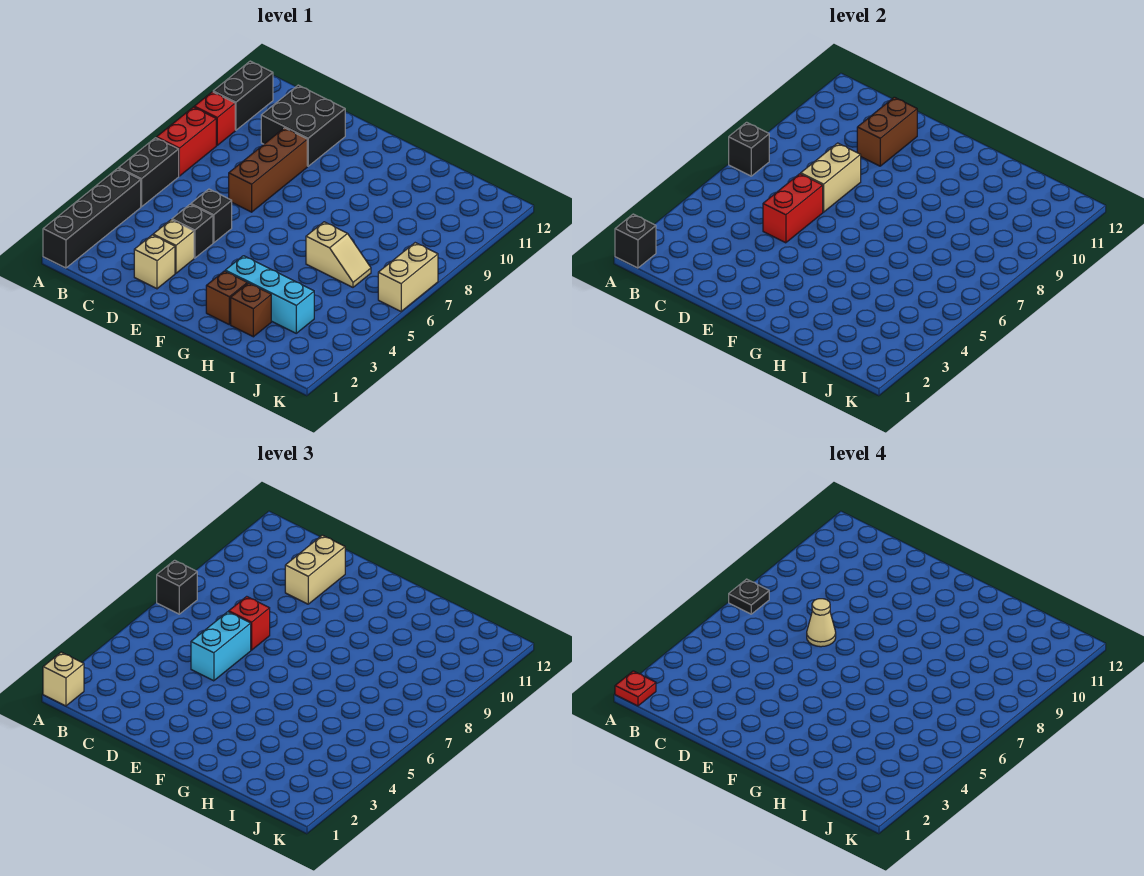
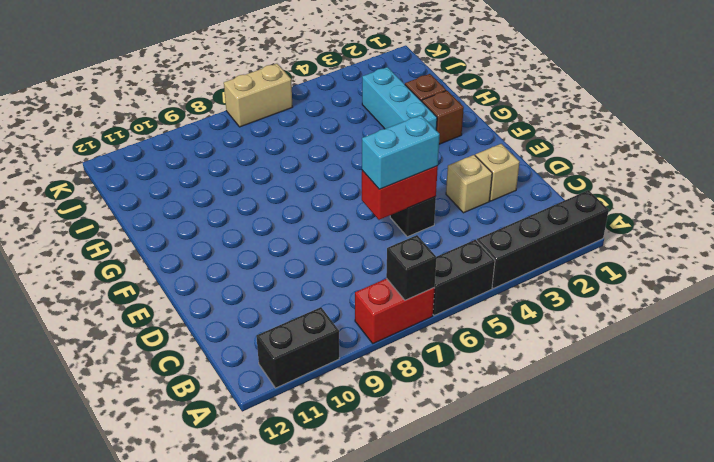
none -> red brick A9 level 1
none -> black brick C10:D11 level 1
none -> black brick D4 level 1

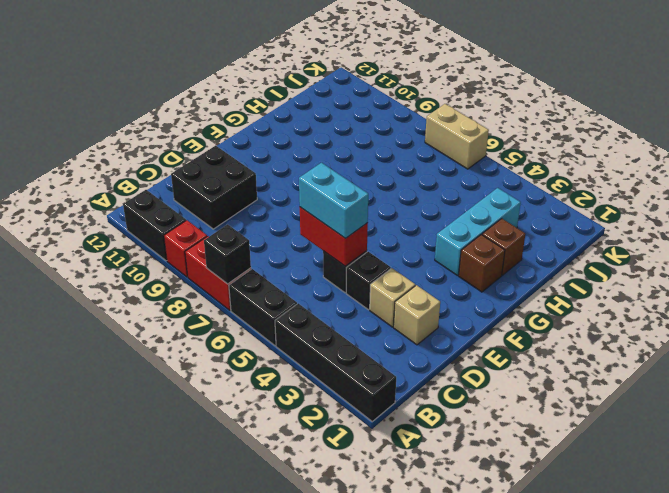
none -> brown brick D7:D9 level 1
none -> tan slope H6:I6 level 1 top H
none -> black brick A1 level 2

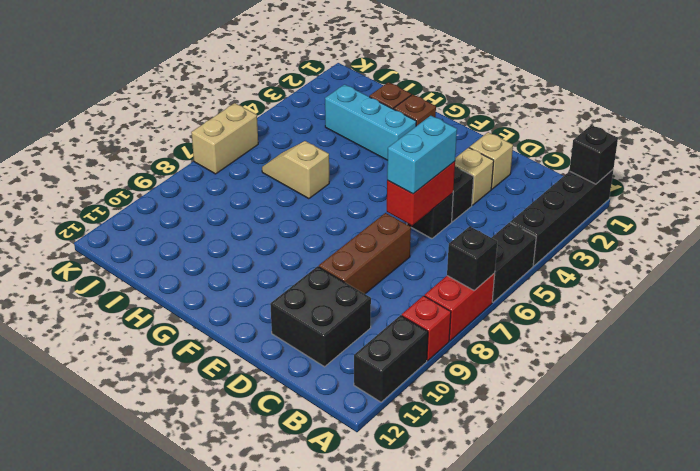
none -> tan brick D7:D8 level 2
none -> brown brick D10:D11 level 2
none -> tan brick A1 level 3

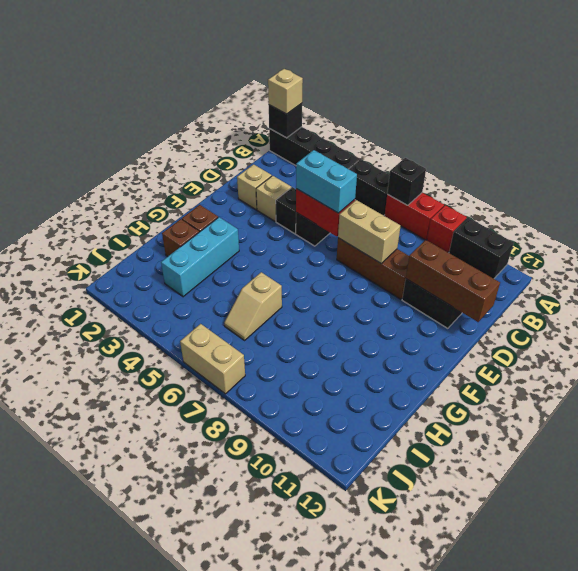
brown brick D10:D12 level 2 -> brown brick D10:D11 level 2
none -> black brick A7 level 3
none -> red brick D7 level 3
none -> tan brick D10:D11 level 3

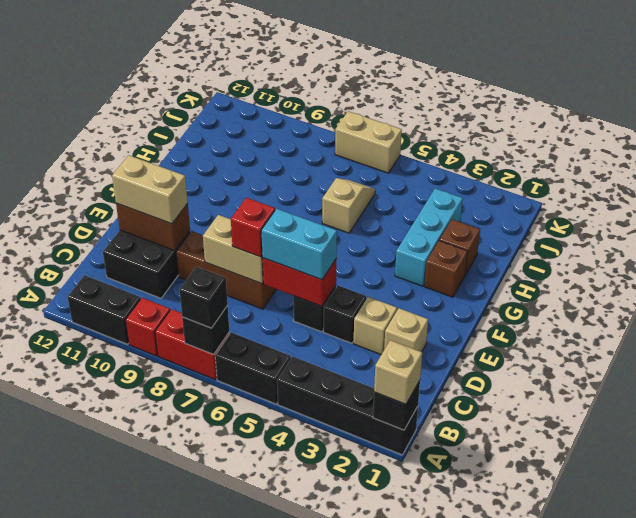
none -> red plate A1 level 4
none -> black plate A7 level 4
none -> tan cone D7 level 4

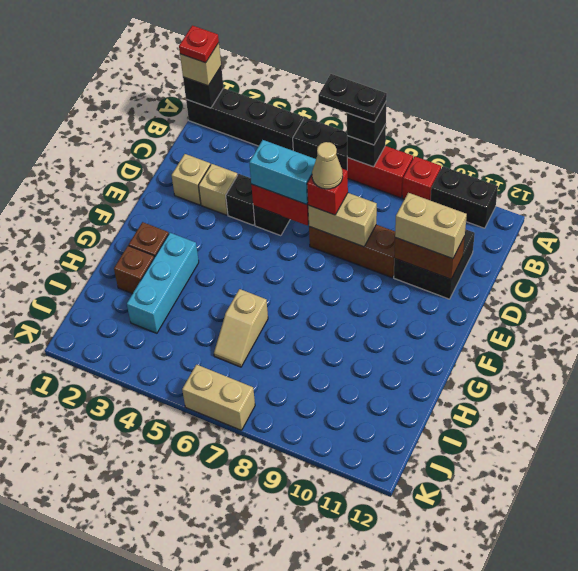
black plate A6:A7 level 4 -> black plate A7 level 4

